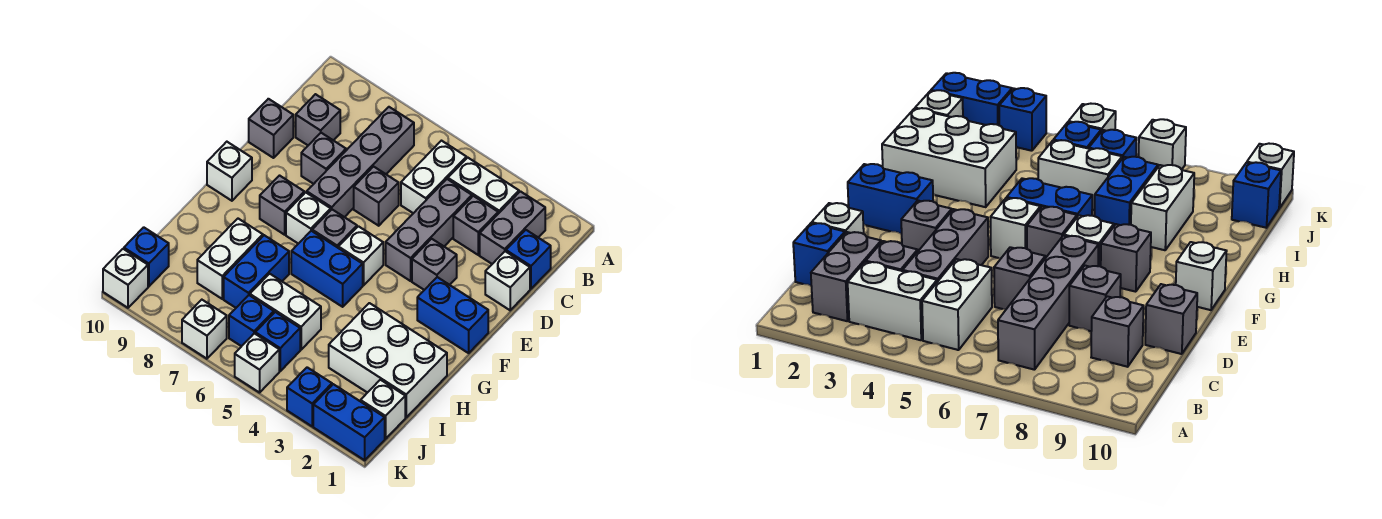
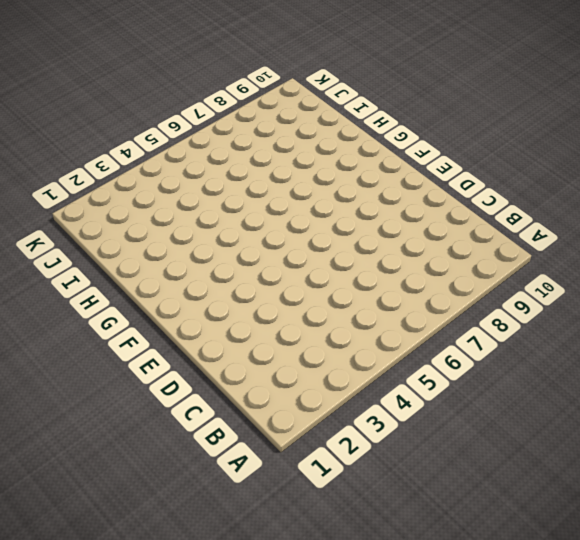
none -> grey brick B2:C2 level 1
none -> white brick B3:B4 level 1
none -> white brick B5:C5 level 1
none -> grey brick B7:E7 level 1

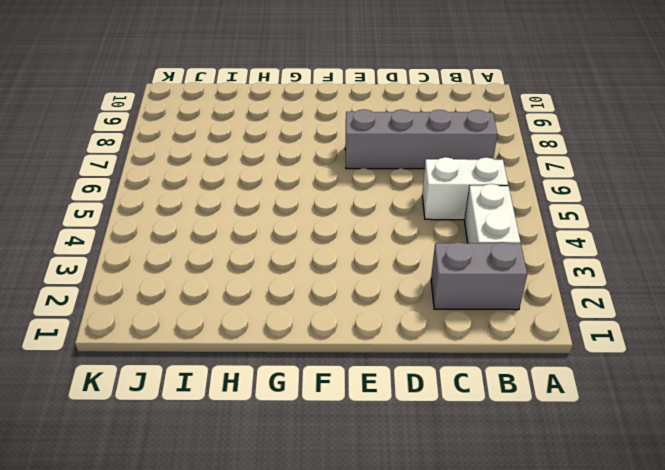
none -> blue brick C1 level 1
none -> grey brick C3 level 1
none -> grey brick C4:E4 level 1
none -> grey brick C9 level 1

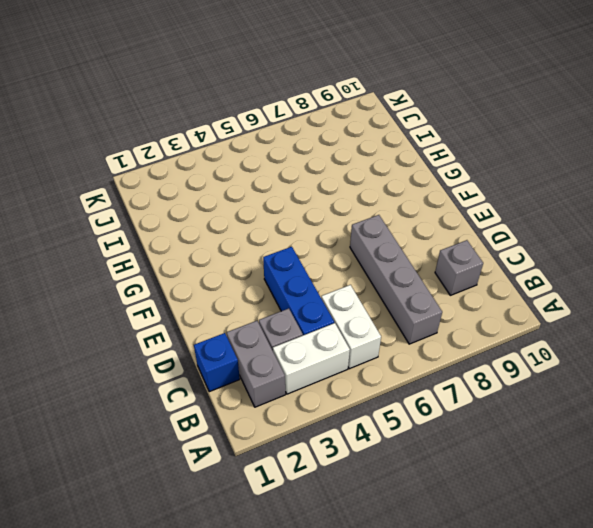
blue brick C4:E4 level 1 -> grey brick C4:E4 level 1
none -> white brick D1 level 1
none -> grey brick D6 level 1
none -> grey brick D8 level 1
none -> grey brick D10 level 1

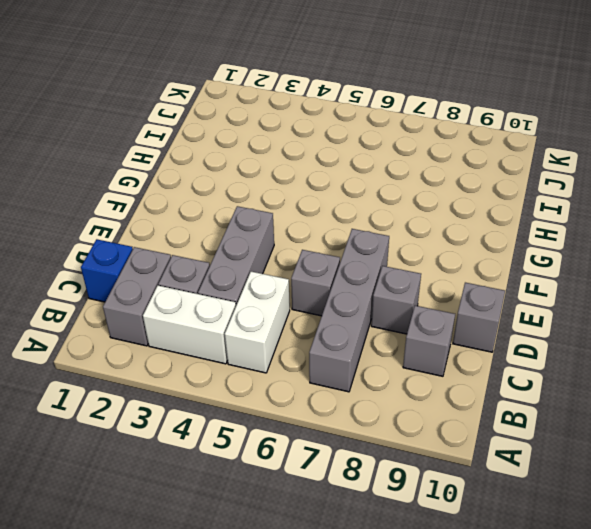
none -> white brick D1 level 1
none -> grey brick E3 level 1
none -> blue brick F1:F2 level 1
none -> white brick F5 level 1

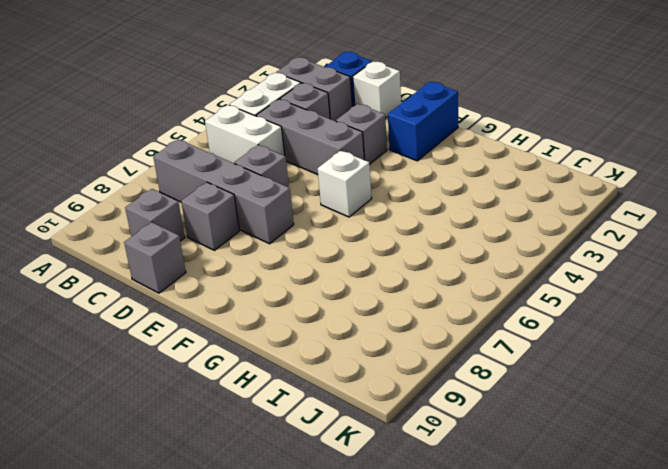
none -> grey brick F6 level 1
none -> white brick F7 level 1
none -> grey brick F8 level 1
none -> white brick F10 level 1

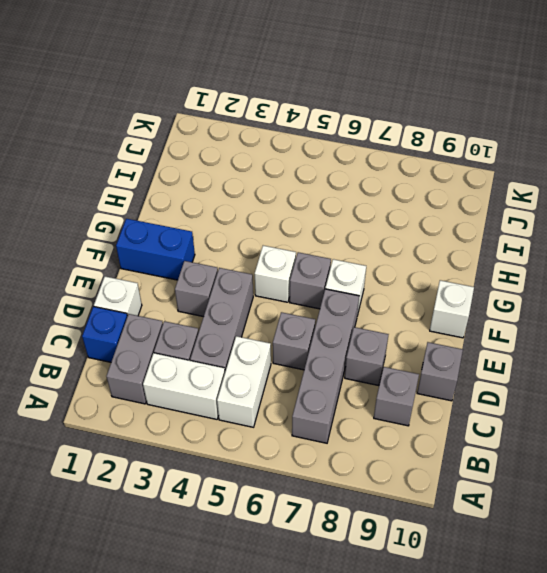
none -> grey brick F8 level 1
none -> blue brick G5:G6 level 1
none -> white brick H1:I3 level 1
none -> blue brick H7:I7 level 1

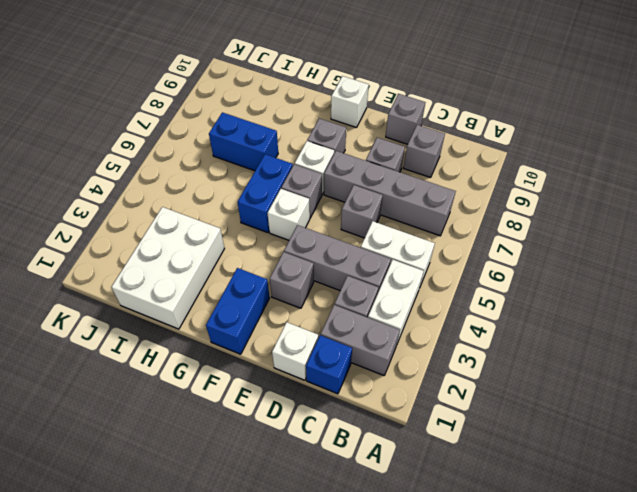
none -> white brick H8:I8 level 1
none -> white brick I5:I6 level 1
none -> white brick J1 level 1
none -> blue brick J5 level 1

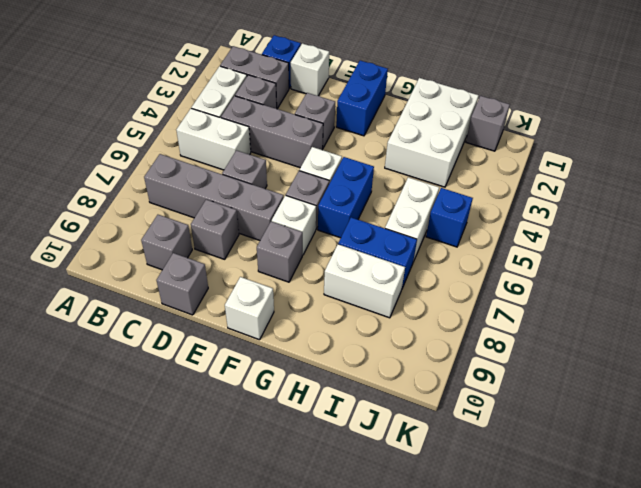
grey brick J1 level 1 -> white brick J1 level 1
none -> blue brick J6 level 1
none -> blue brick J10 level 1
none -> blue brick K1:K2 level 1
none -> blue brick K3 level 1

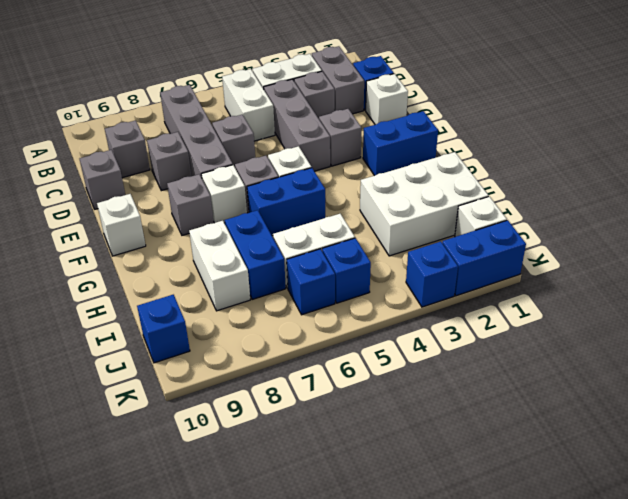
none -> white brick K5 level 1
none -> white brick K7 level 1
none -> white brick K10 level 1

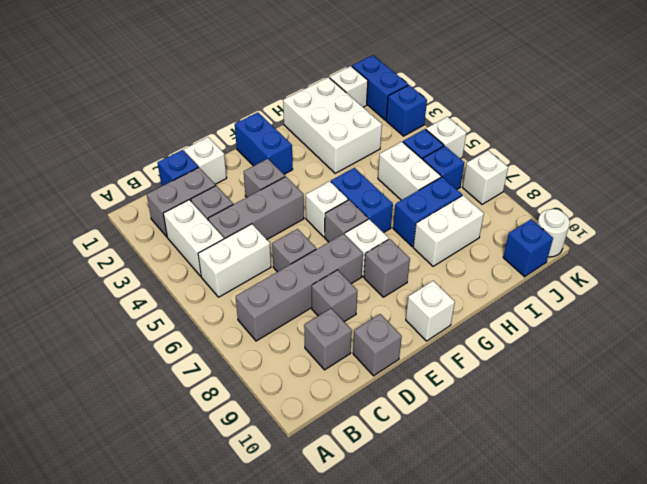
white round brick K10 level 1 -> white brick K10 level 1

